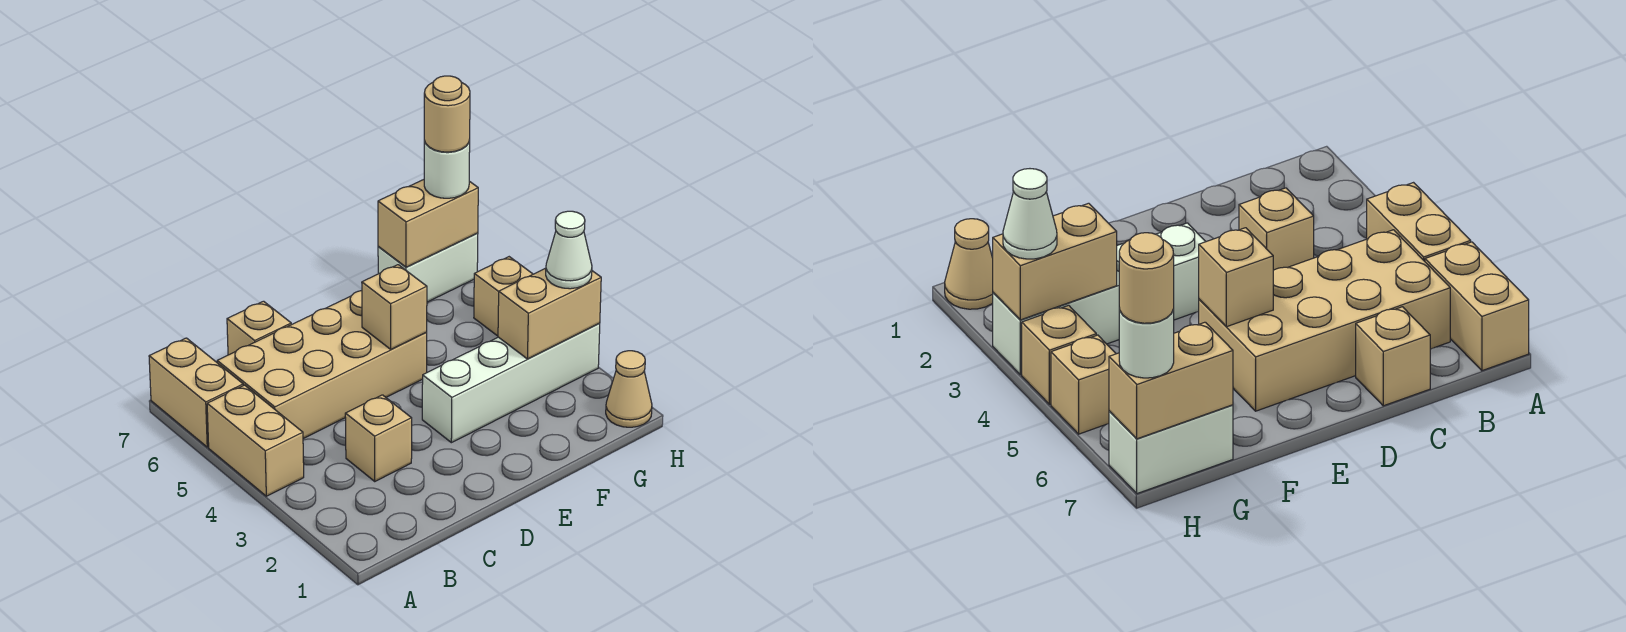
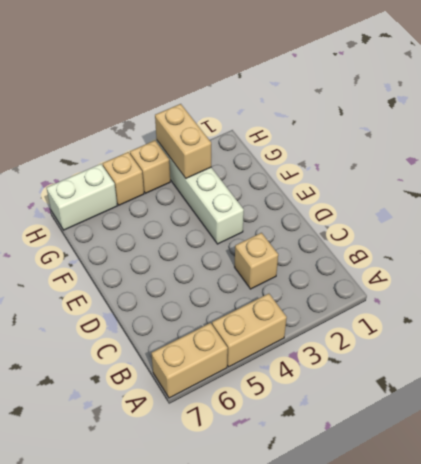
white brick H6:H7 level 1 -> white brick G7:H7 level 1
none -> tan brick B5:E6 level 1
none -> tan brick C7 level 1
none -> tan cone H1 level 1

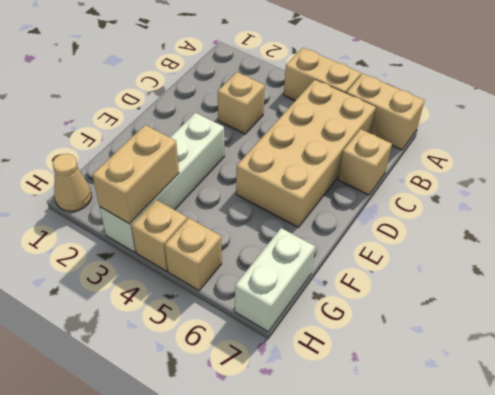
none -> tan brick E5 level 2
none -> tan brick G7:H7 level 2
none -> white cone H3 level 3

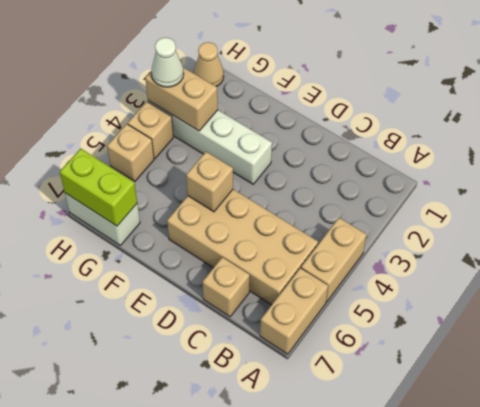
lime brick G7:H7 level 2 -> tan brick G7:H7 level 2
none -> tan brick C3 level 1
none -> white round brick H7 level 3
none -> tan round brick H7 level 4

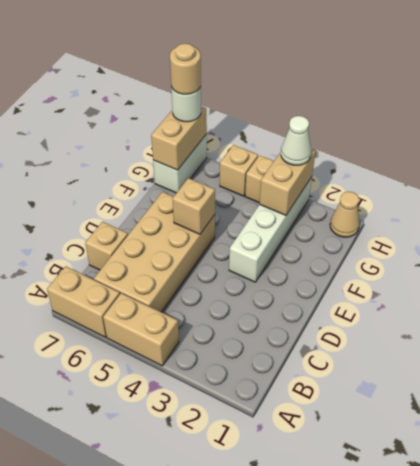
none -> tan brick C3 level 1

